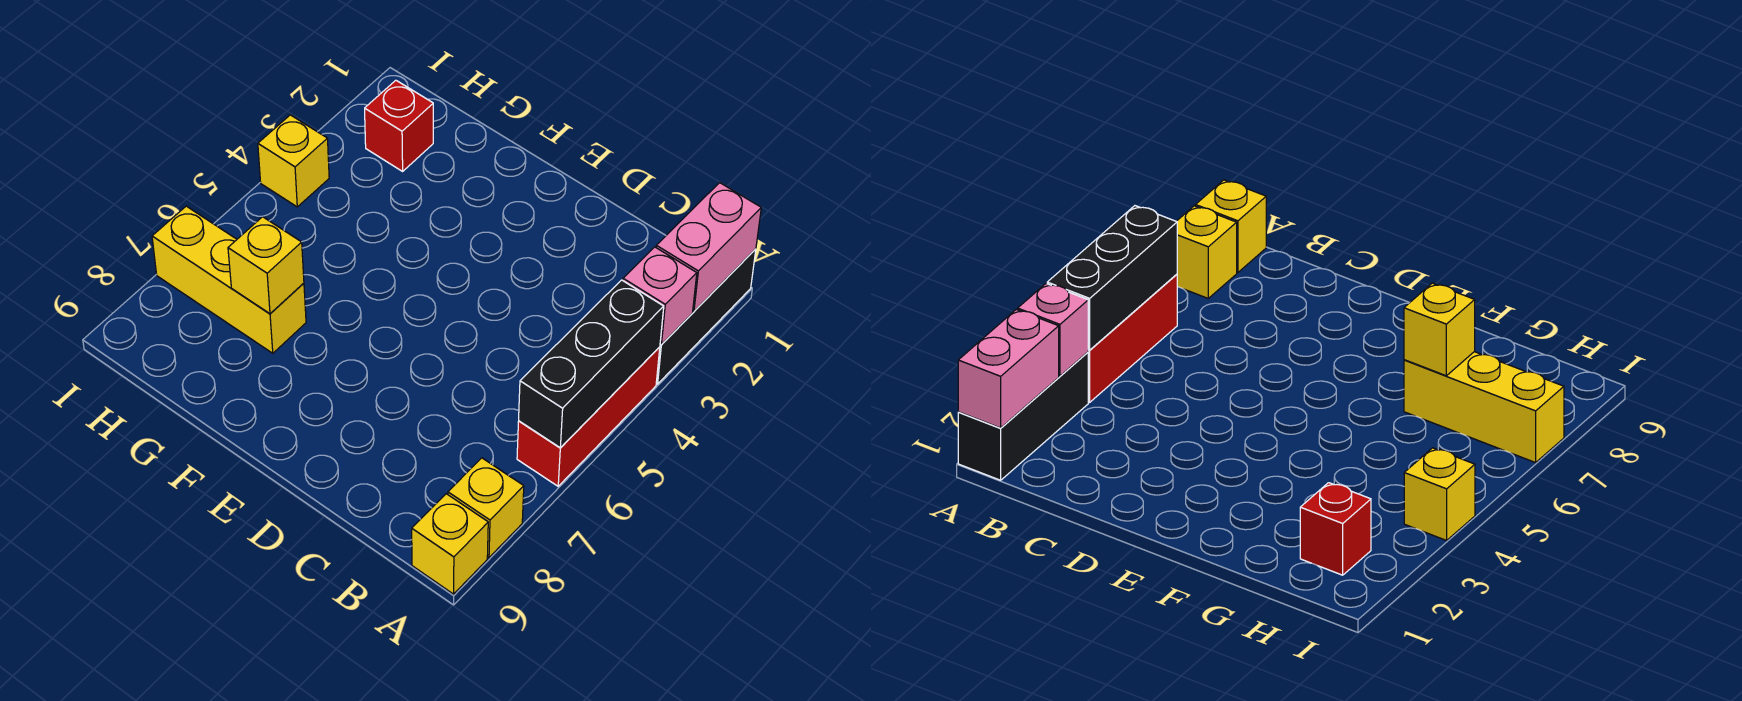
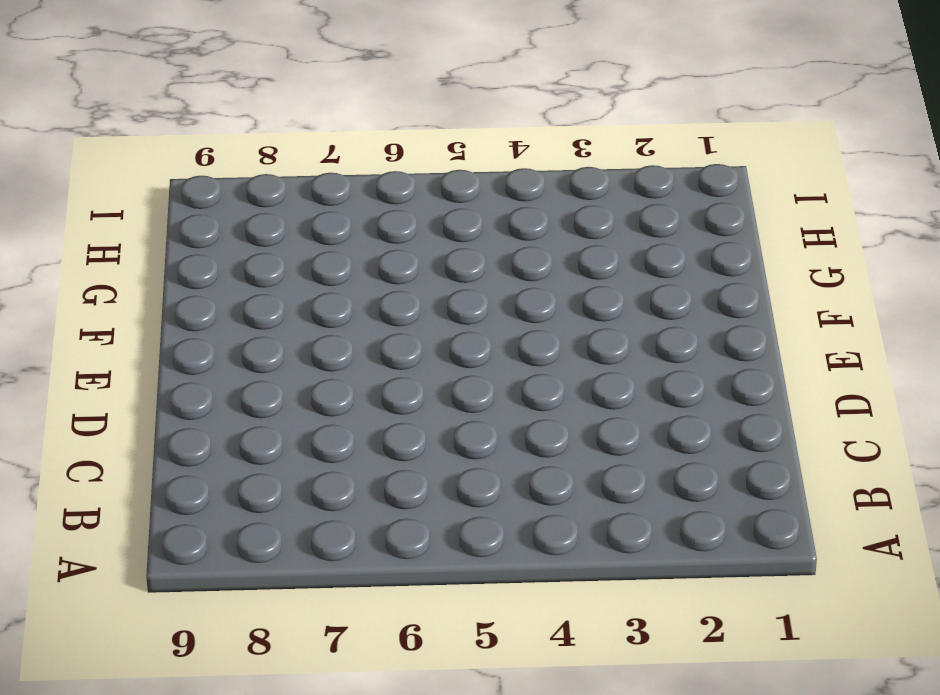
none -> black brick A1:A3 level 1
none -> red brick A4:A6 level 1

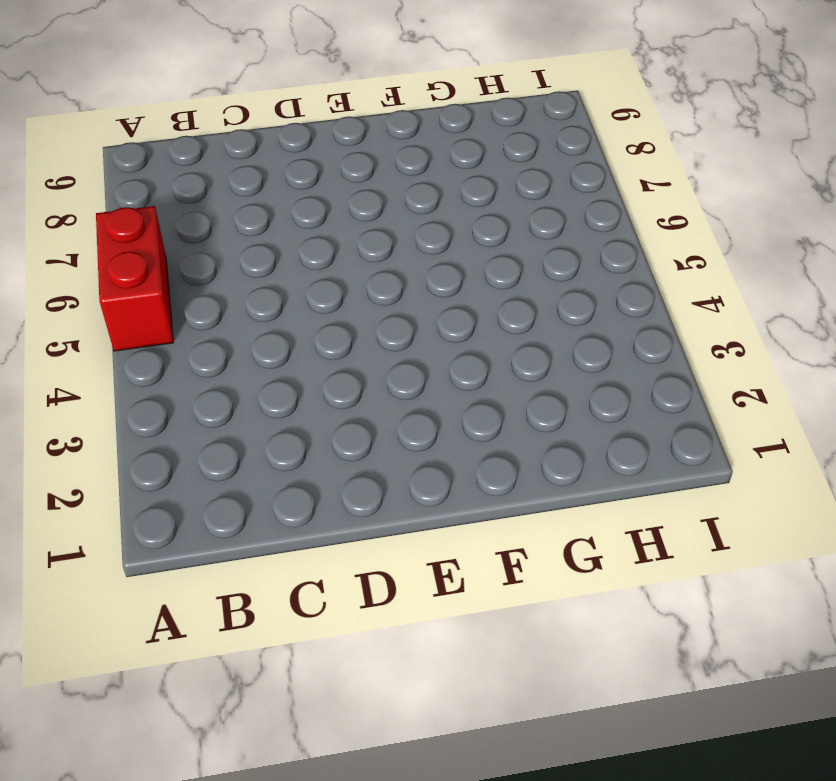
red brick A5:A6 level 1 -> red brick A4:A6 level 1
none -> black brick A1:A3 level 1
none -> yellow brick A8 level 1

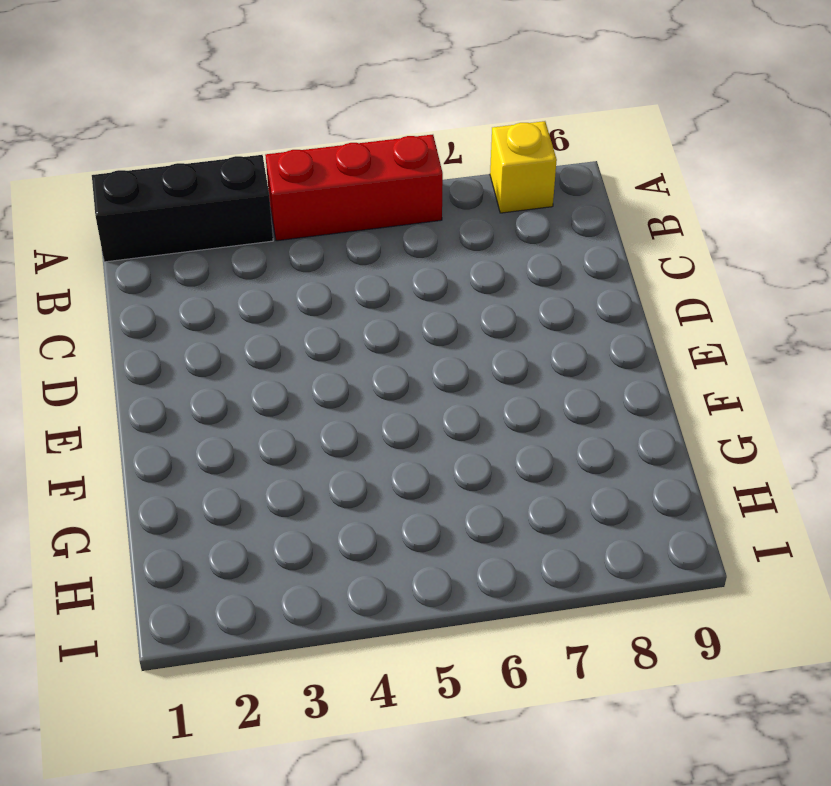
none -> yellow brick A9 level 1
none -> yellow brick G7:I7 level 1

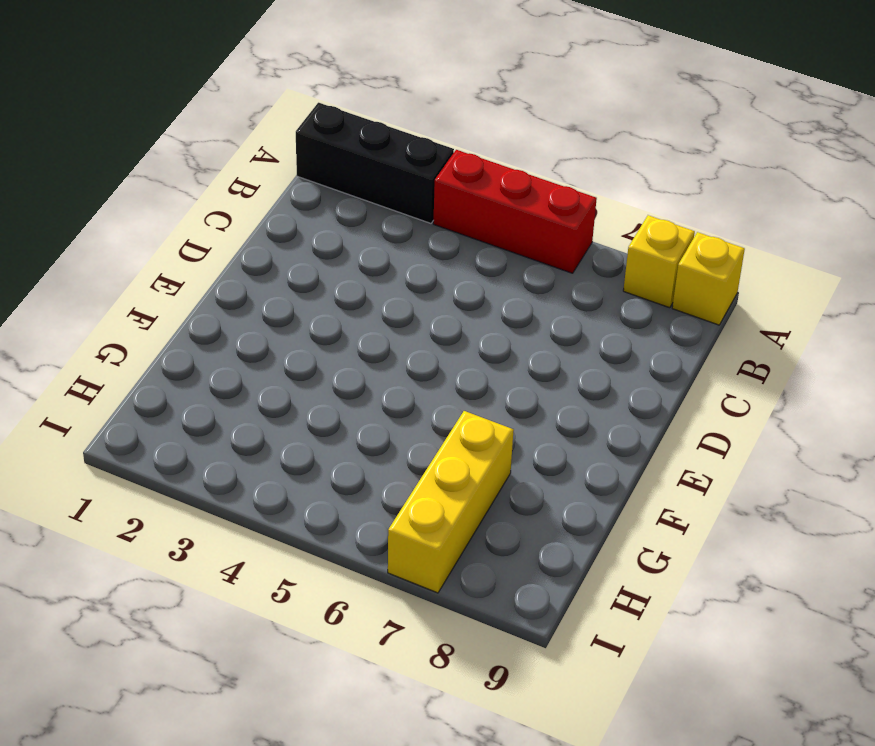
none -> red brick H2 level 1
none -> yellow brick I4 level 1

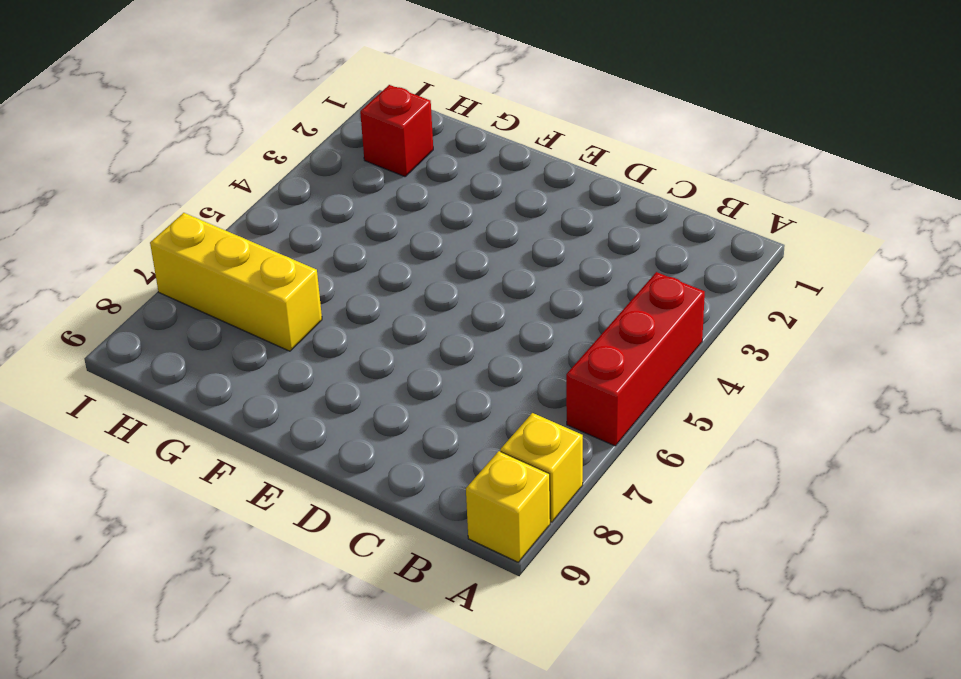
none -> black brick A1:A3 level 1
none -> yellow brick I4 level 1

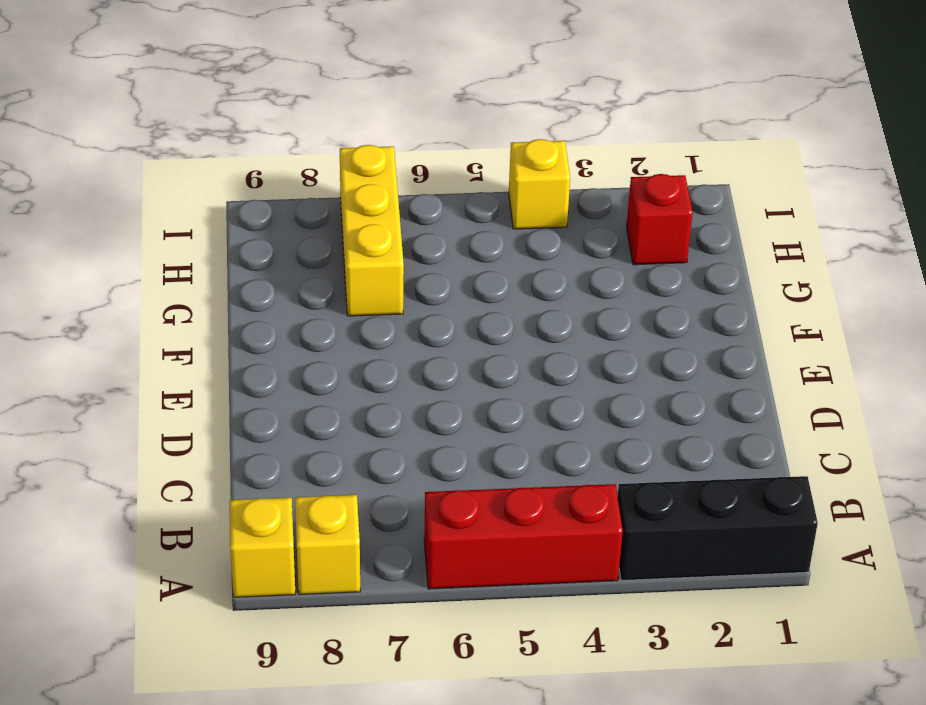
none -> pink brick A1:A2 level 2
none -> pink brick A3 level 2

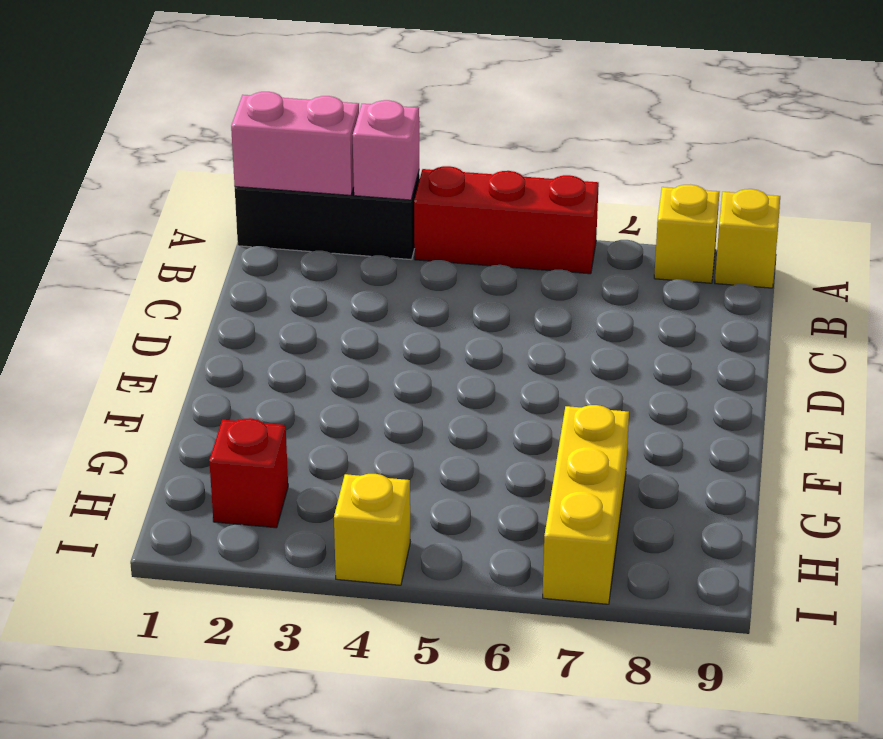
none -> black brick A4:A6 level 2
none -> yellow brick G7 level 2

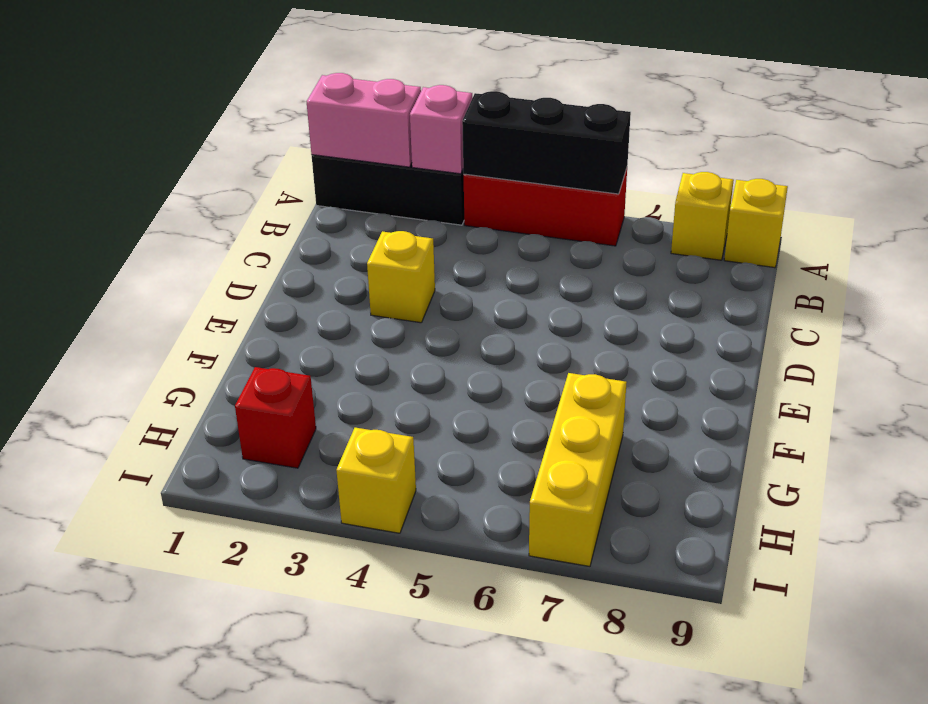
yellow brick D3 level 1 -> yellow brick G7 level 2

